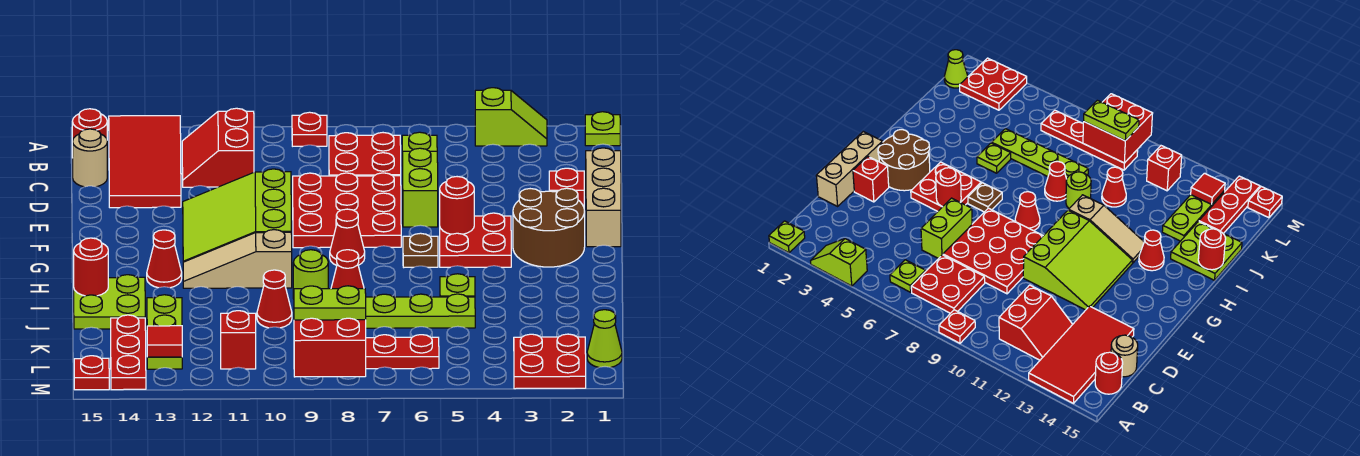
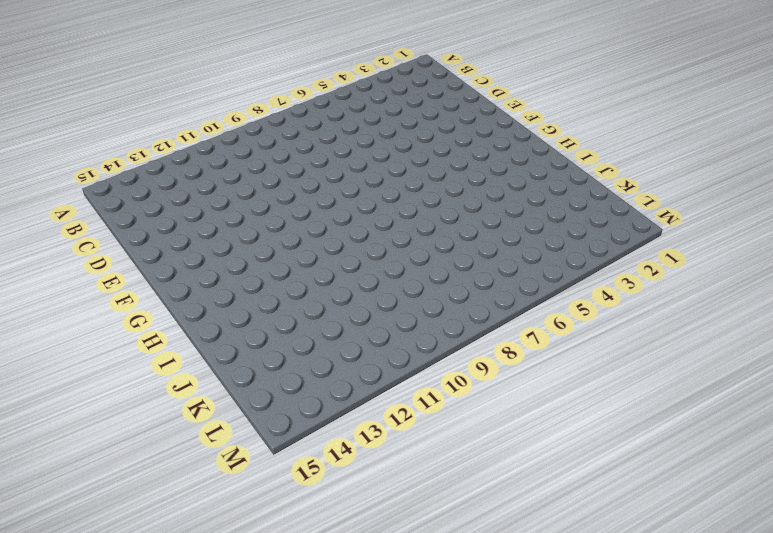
none -> lime plate A1 level 1
none -> lime slope A3:A4 level 1 top 4
none -> red plate A9 level 1
none -> red tile A13:D14 level 1

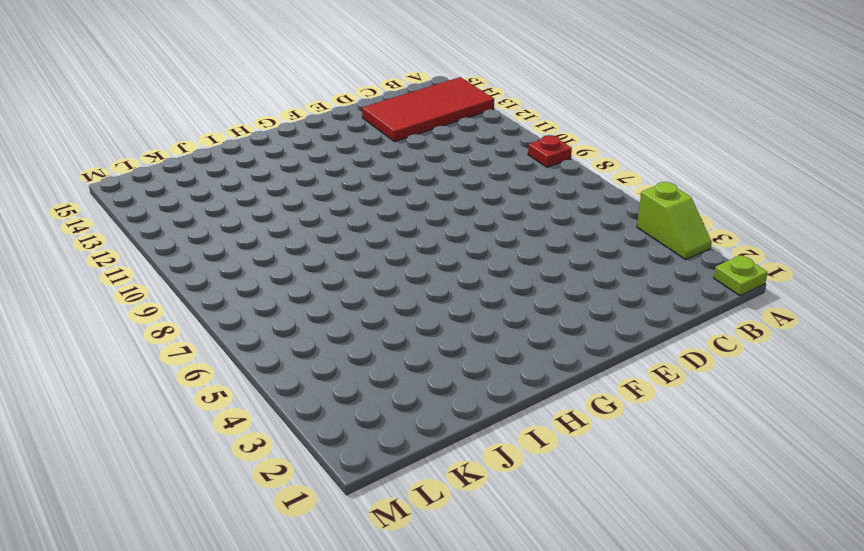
none -> lime plate B6 level 1
none -> red plate B7:C8 level 1
none -> red slope B11:C12 level 1 top 11
none -> red round brick B15 level 1

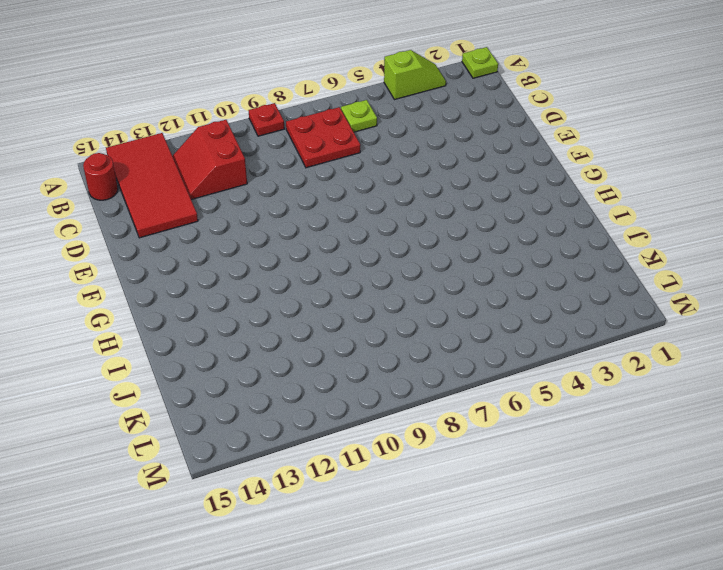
none -> tan round brick C15 level 1
none -> tan brick D1:F1 level 1
none -> lime brick D6:E6 level 1
none -> red plate D7:F9 level 1

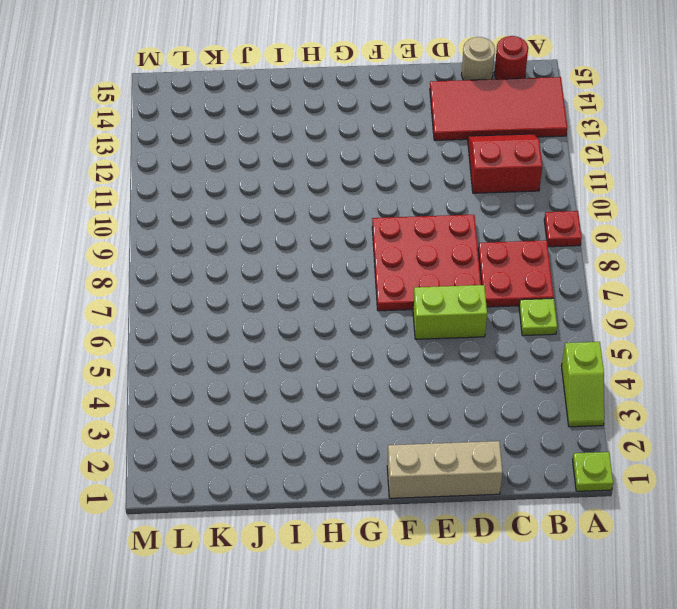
none -> red brick E2 level 1
none -> lime slope E10:G12 level 1 top 10
none -> brown round brick F2:G3 level 1
none -> red plate F4:G5 level 1

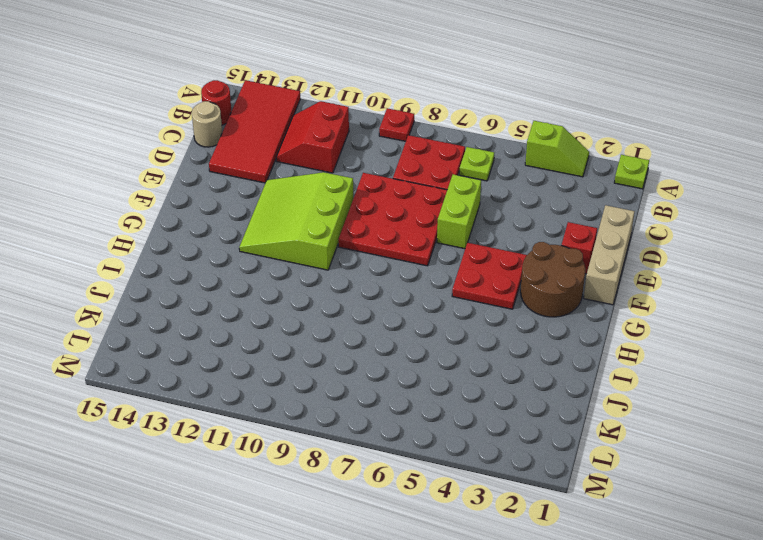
none -> brown plate G6 level 1
none -> red cone G8 level 1
none -> tan slope H10:H12 level 1 top 10
none -> red cone H13 level 1

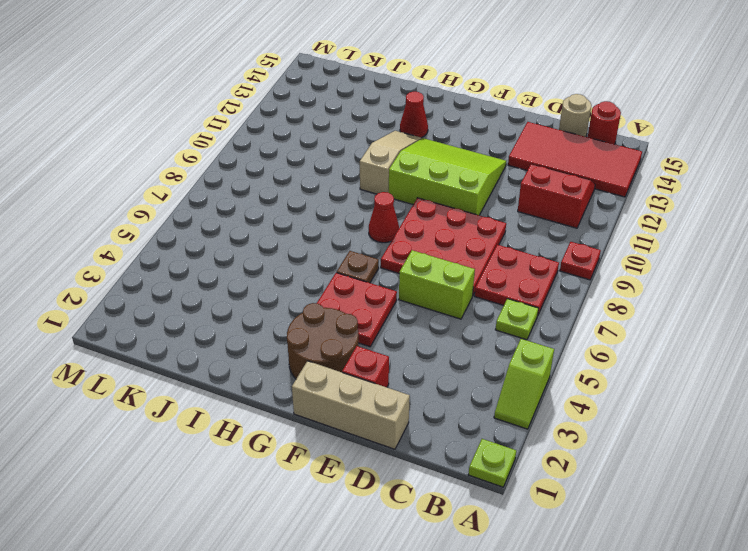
none -> lime plate I5 level 1
none -> red cone I8 level 1
none -> lime round brick I9 level 1
none -> lime plate I14:J15 level 1

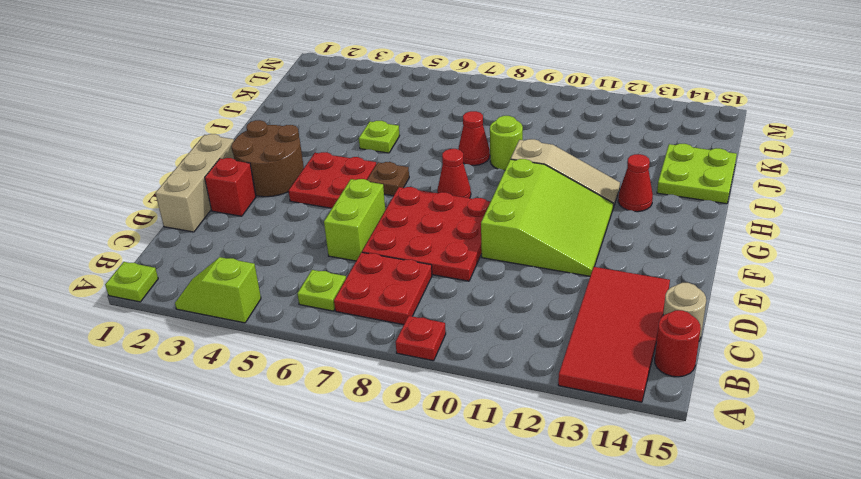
none -> red slope B11:C12 level 1 top 11
none -> lime plate J5:J8 level 1
none -> red cone J10 level 1
none -> lime plate J13:L13 level 1

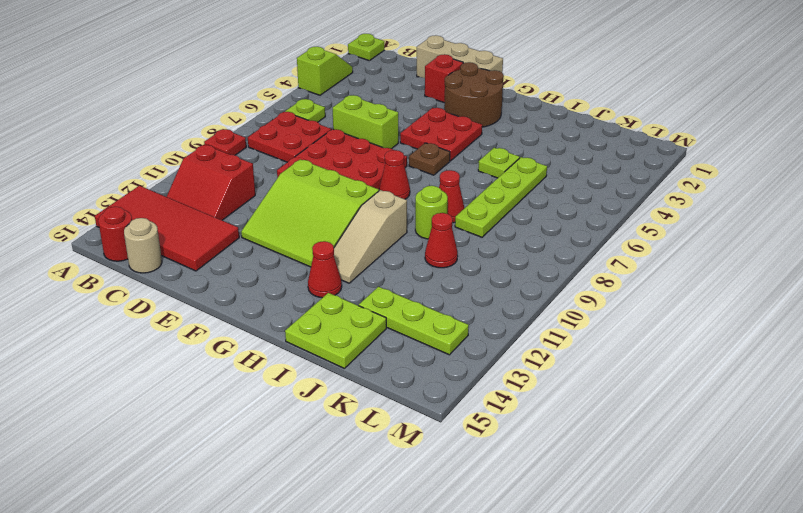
none -> red plate K14:M14 level 1
none -> lime cone L1 level 1
none -> red plate L2:M3 level 1
none -> red plate L6:L9 level 1

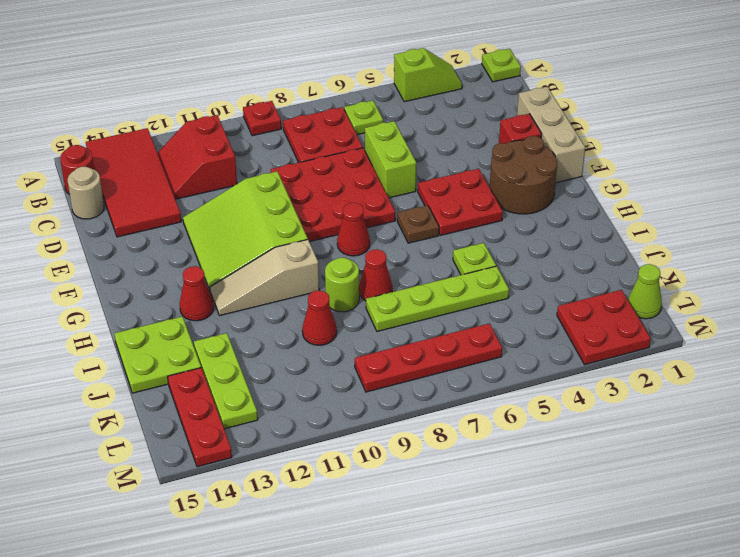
none -> red brick L11 level 1
none -> red plate M15 level 1
none -> red round brick F5 level 2
none -> red round brick I15 level 2

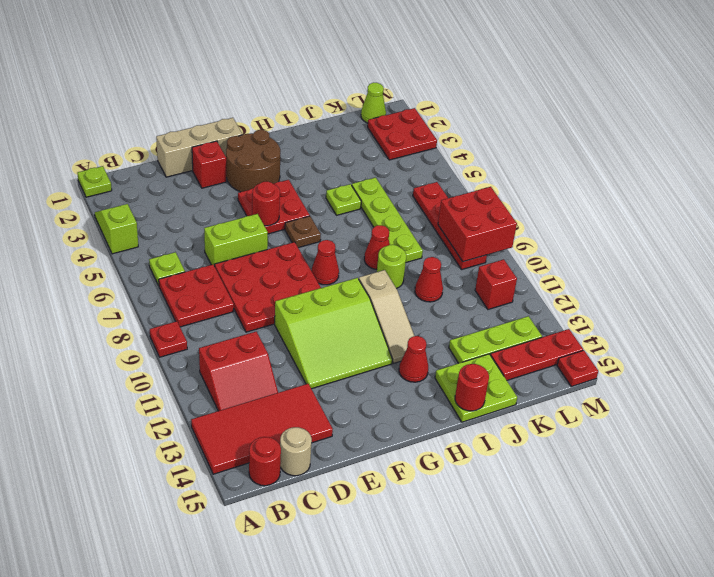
none -> red tile L13 level 2
none -> lime plate L8:L9 level 3

